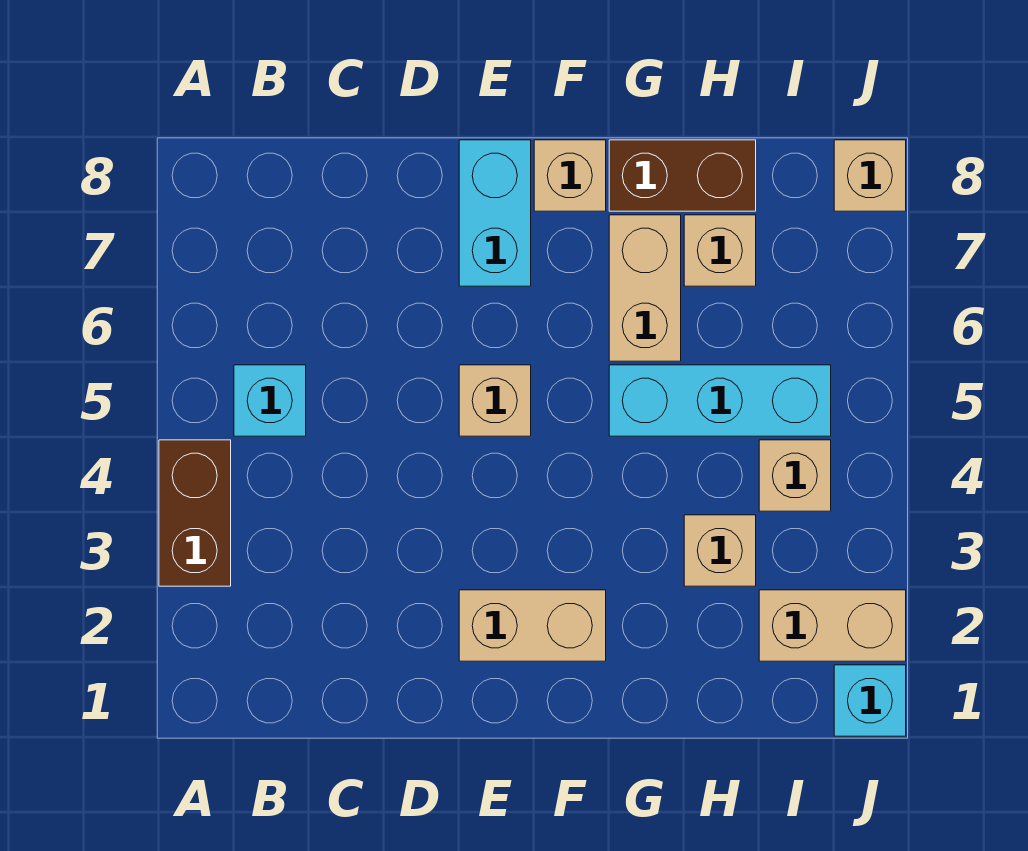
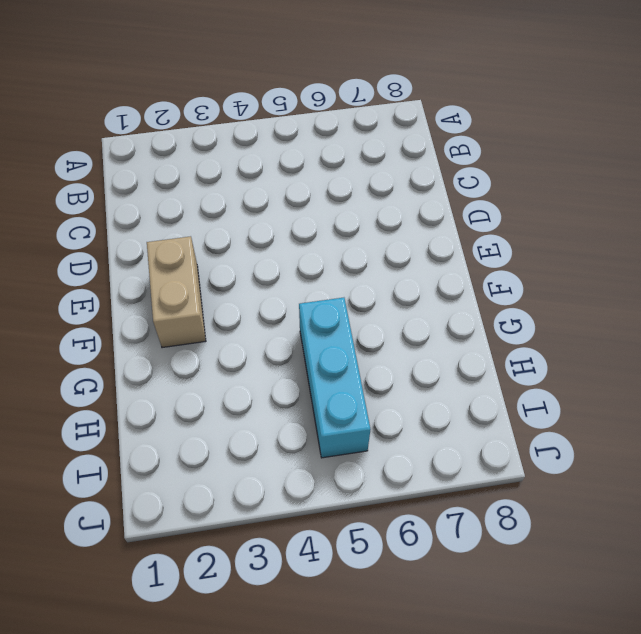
none -> brown brick A3:A4 level 1
none -> cyan brick B5 level 1
none -> tan brick E5 level 1

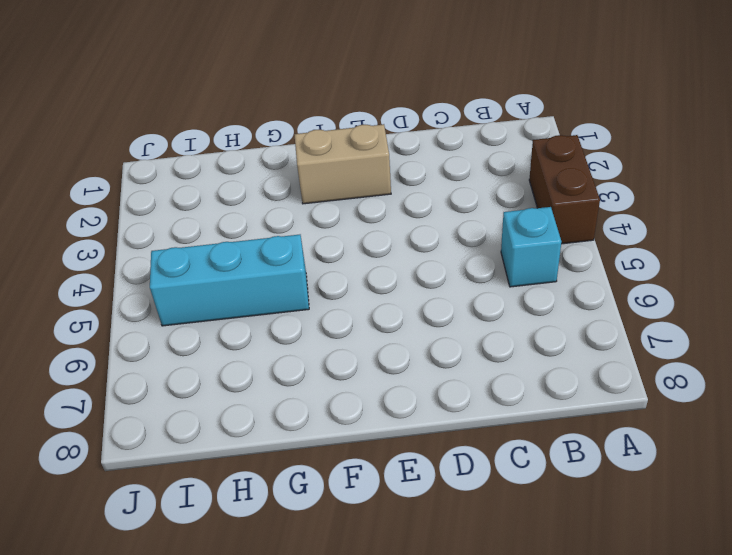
none -> tan brick E5 level 1
none -> cyan brick E7:E8 level 1
none -> tan brick F8 level 1

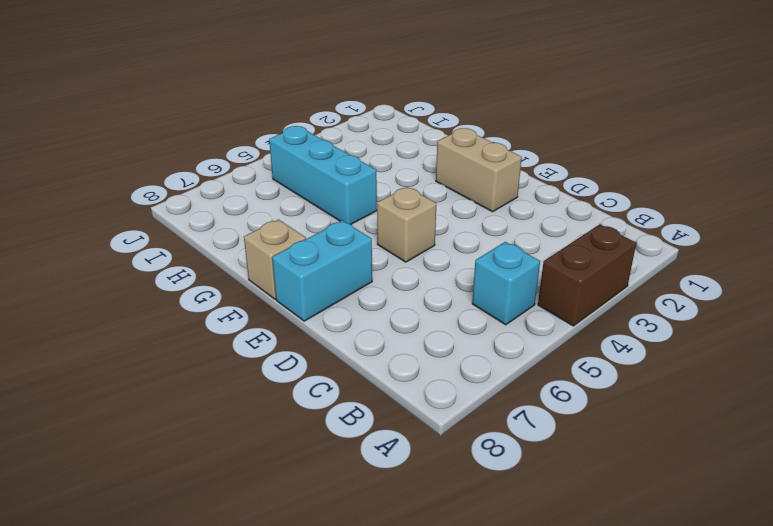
none -> tan brick G6:G7 level 1
none -> brown brick G8:H8 level 1
none -> tan brick H3 level 1

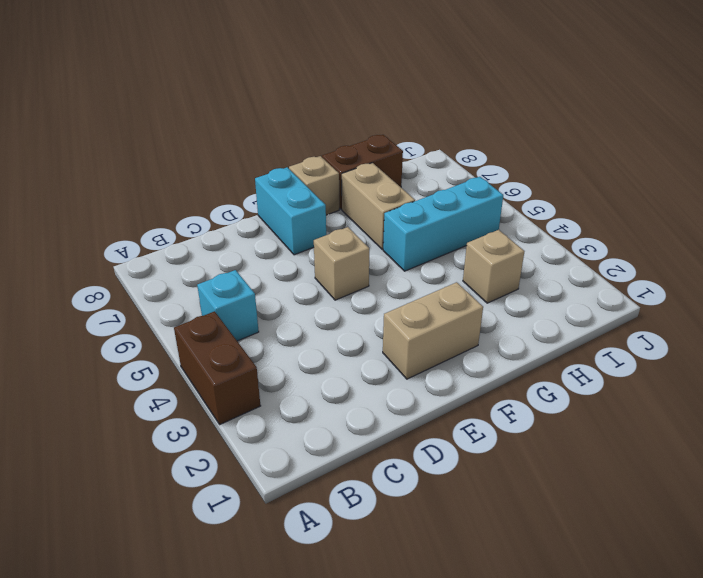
none -> tan brick H7 level 1
none -> tan brick I2:J2 level 1
none -> tan brick I4 level 1

